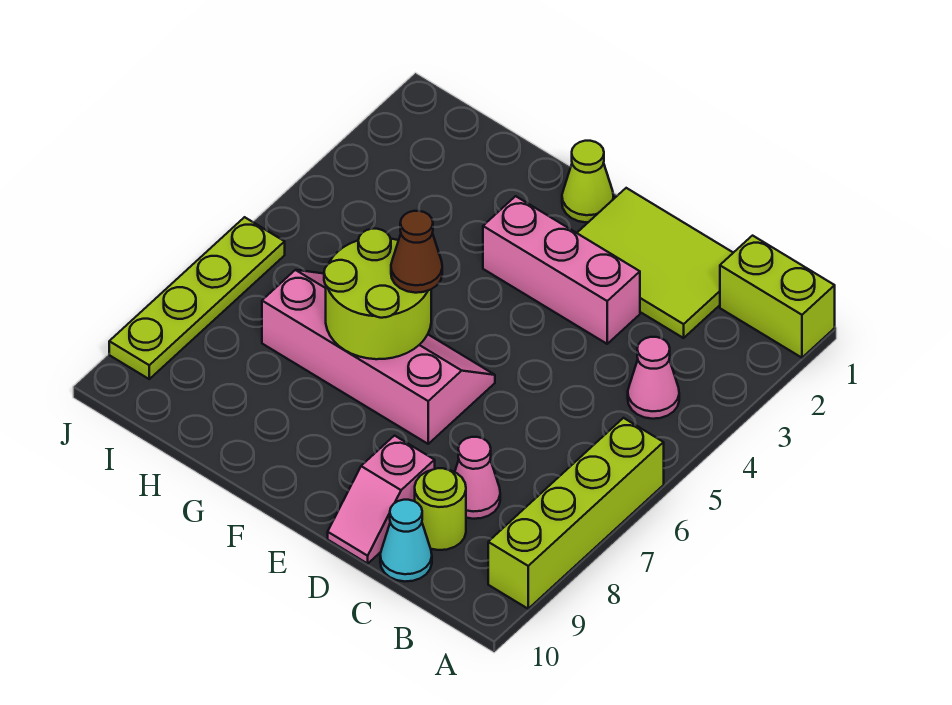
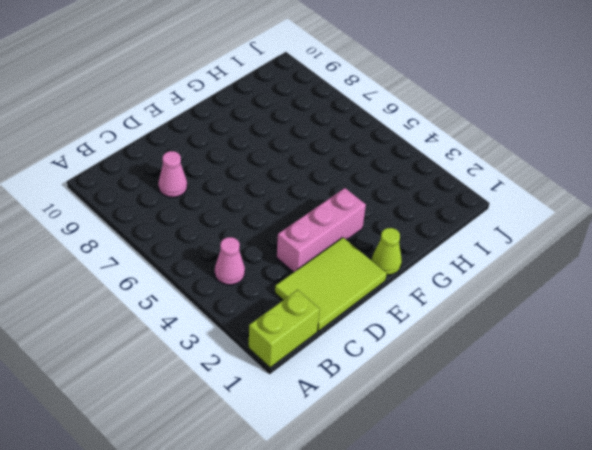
none -> lime brick A6:A9 level 1
none -> lime round brick C9 level 1
none -> cyan cone C10 level 1

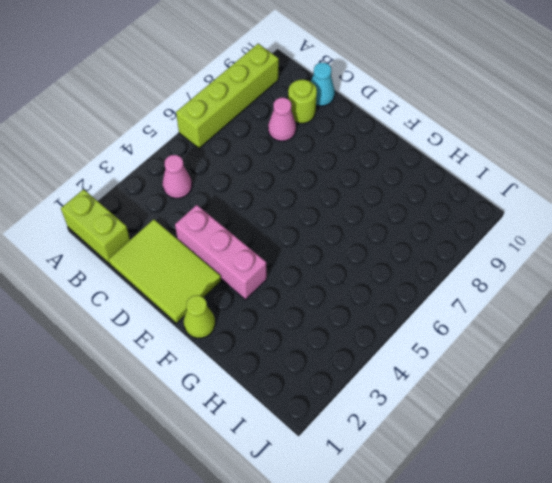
none -> pink slope D9:D10 level 1 top 9
none -> pink slope E6:H7 level 1 top 7
none -> lime plate J6:J9 level 1

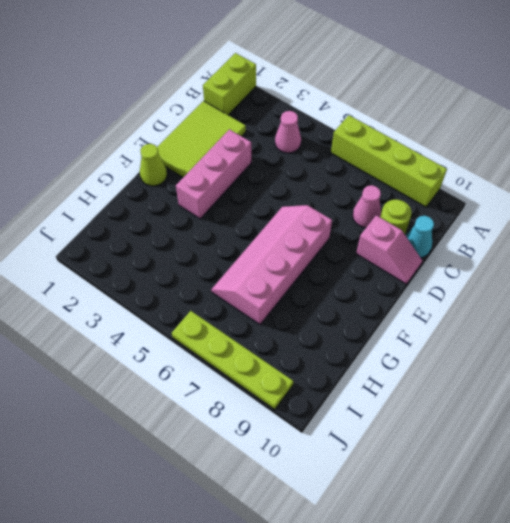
none -> lime round brick F6:G7 level 2
none -> brown cone F6 level 3

